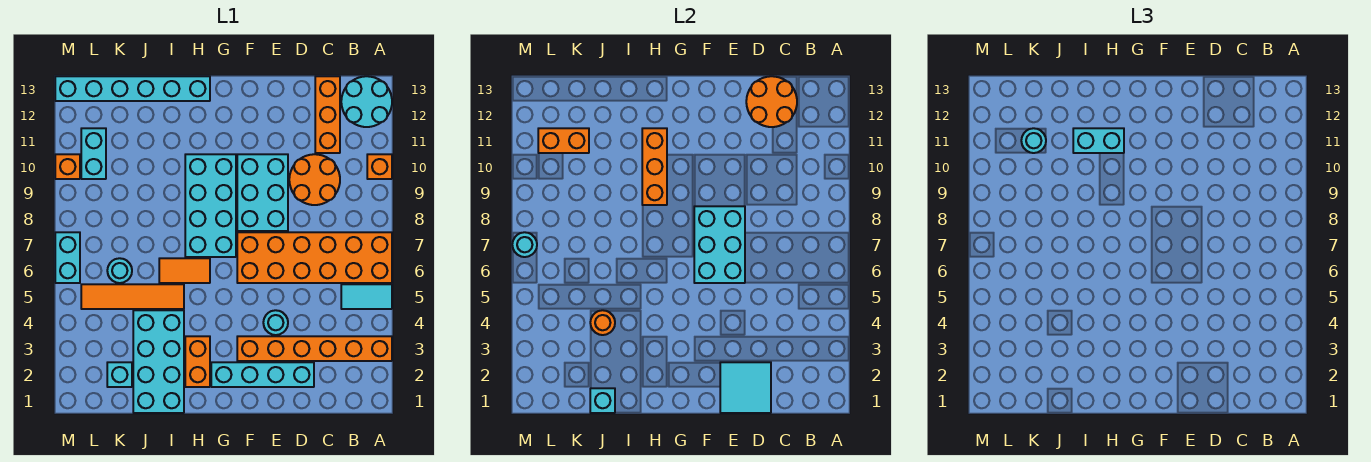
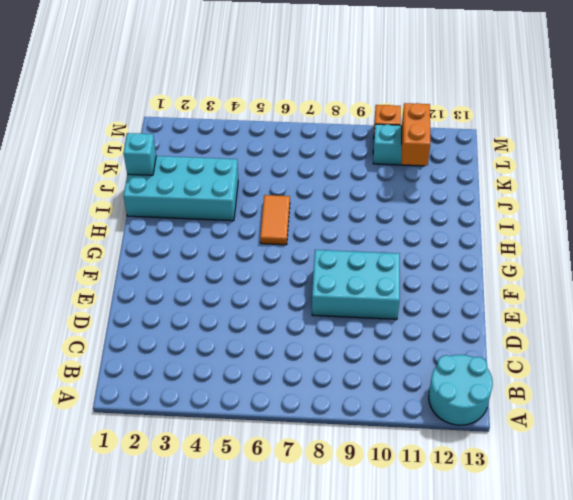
none -> orange brick A3:F3 level 1
none -> cyan tile A5:B5 level 1
none -> orange brick A6:F7 level 1
none -> orange brick A10 level 1

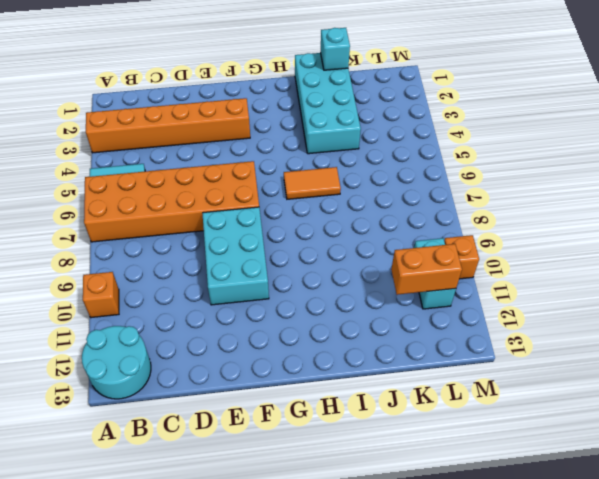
none -> orange round brick C9:D10 level 1
none -> orange brick C11:C13 level 1
none -> cyan brick D2:G2 level 1
none -> cyan round brick E4 level 1

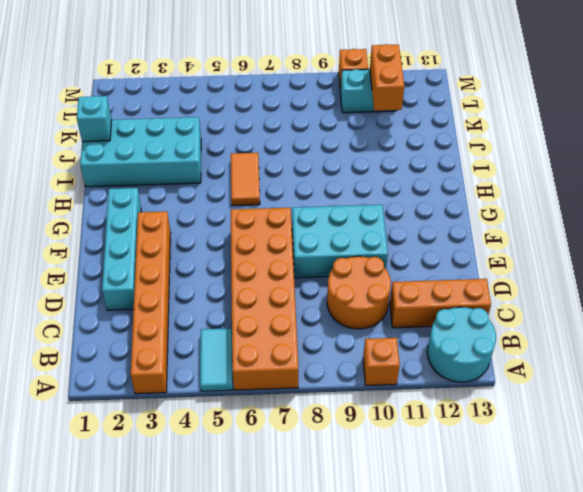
none -> cyan round brick E4 level 1
none -> cyan brick G7:H10 level 1
none -> orange brick H2:H3 level 1
none -> cyan brick H13:M13 level 1

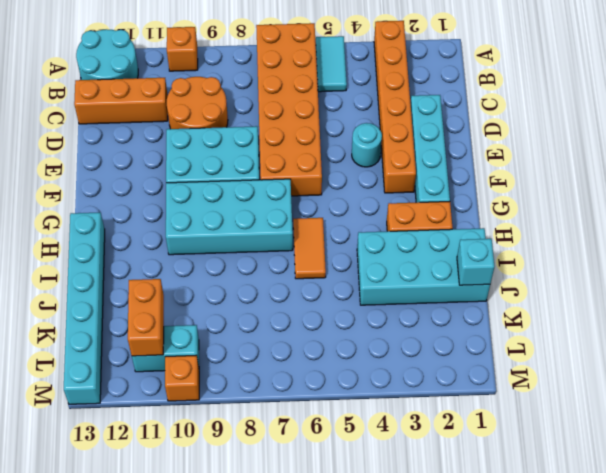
none -> orange tile I5:L5 level 1
none -> cyan brick K2 level 1
none -> cyan round brick K6 level 1
none -> cyan brick M6:M7 level 1

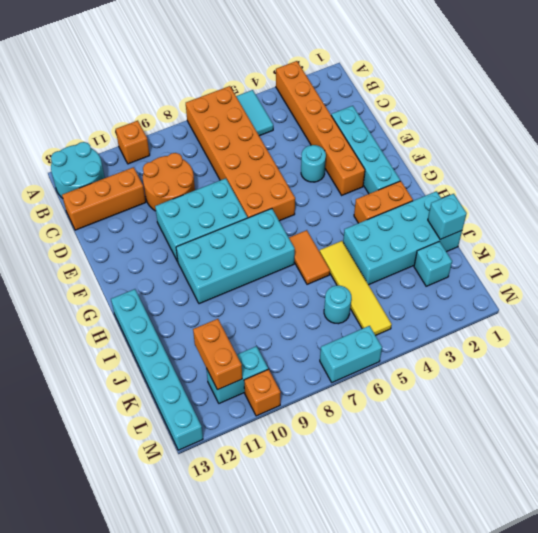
yellow tile I5:L5 level 1 -> orange tile I5:L5 level 1
none -> orange round brick C12:D13 level 2
none -> cyan tile D1:E2 level 2
none -> cyan brick E6:F8 level 2
none -> orange brick H9:H11 level 2

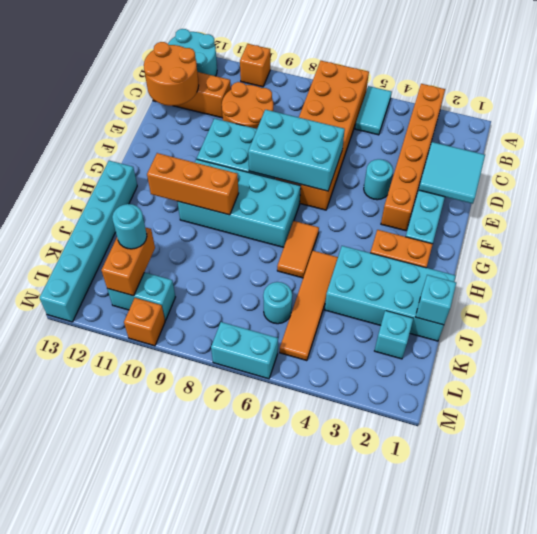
none -> orange round brick J4 level 2
none -> cyan round brick M7 level 2
none -> cyan brick H11:I11 level 3

